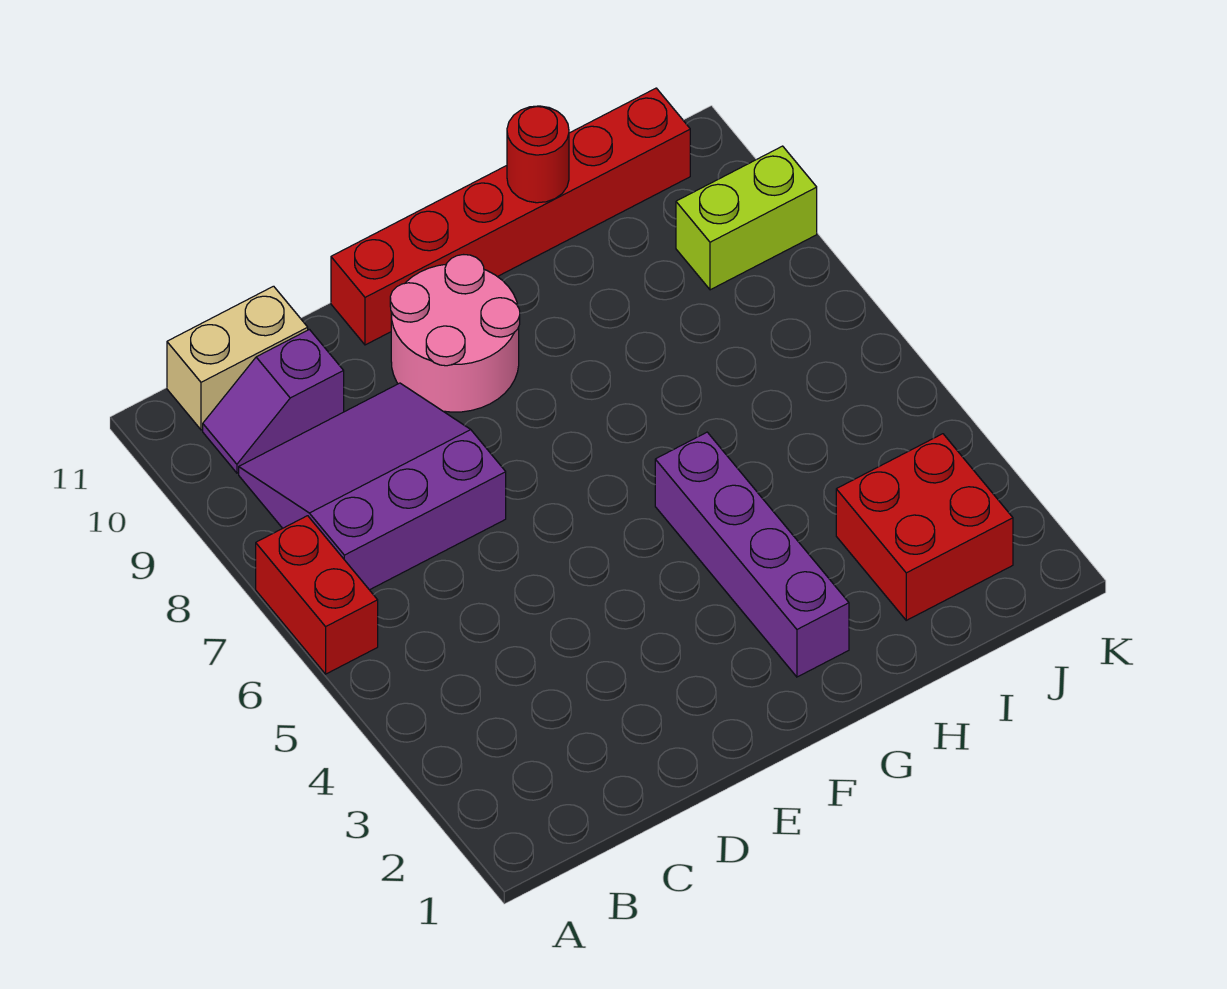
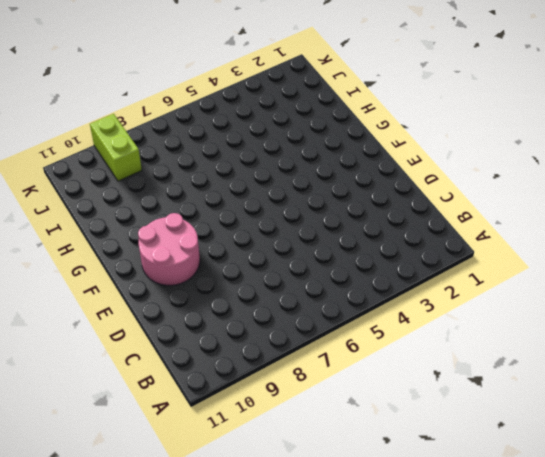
none -> red brick A6:A7 level 1
none -> purple slope B7:D9 level 1 top 7

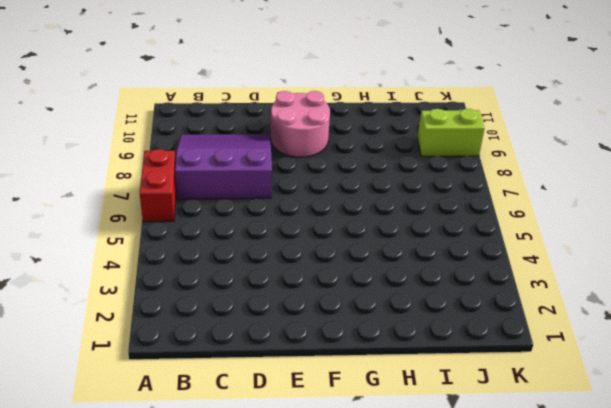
none -> purple slope B10:C10 level 1 top C
none -> tan brick B11:C11 level 1

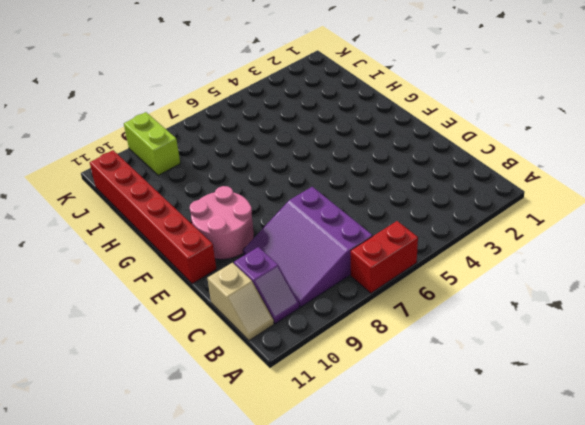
tan slope B11:C11 level 1 top C -> tan brick B11:C11 level 1
none -> purple brick G2:G5 level 1
none -> red brick I2:J3 level 1

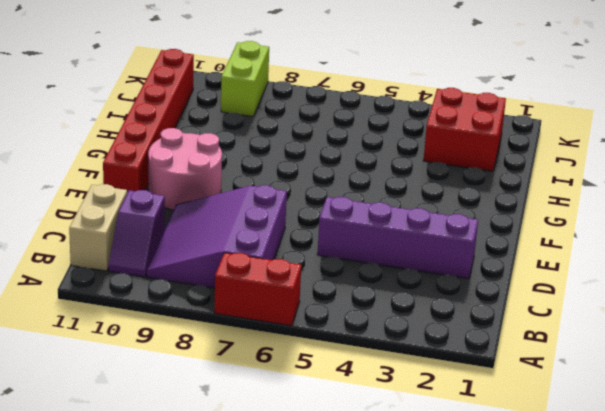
purple brick D2:D5 level 1 -> purple brick G2:G5 level 1
none -> red round brick H11 level 2

